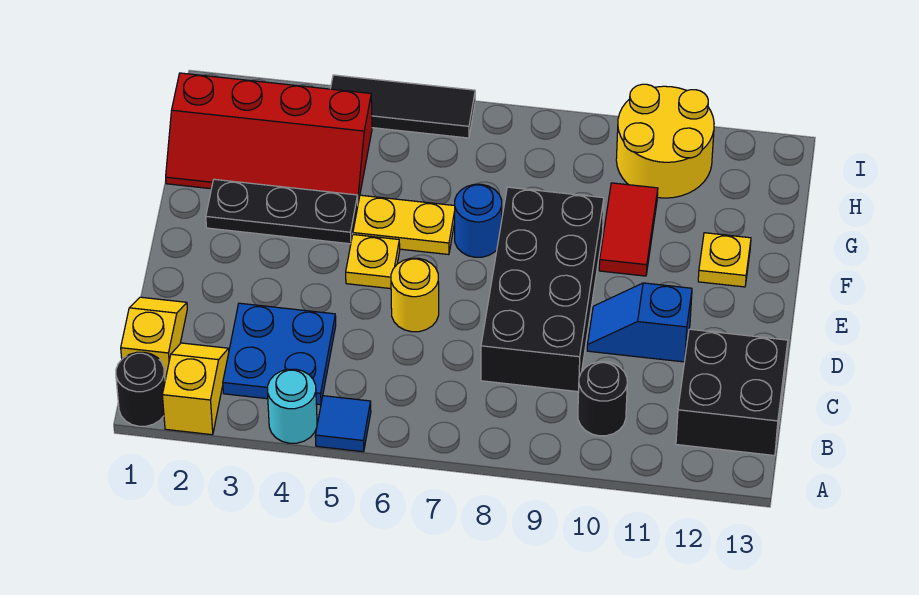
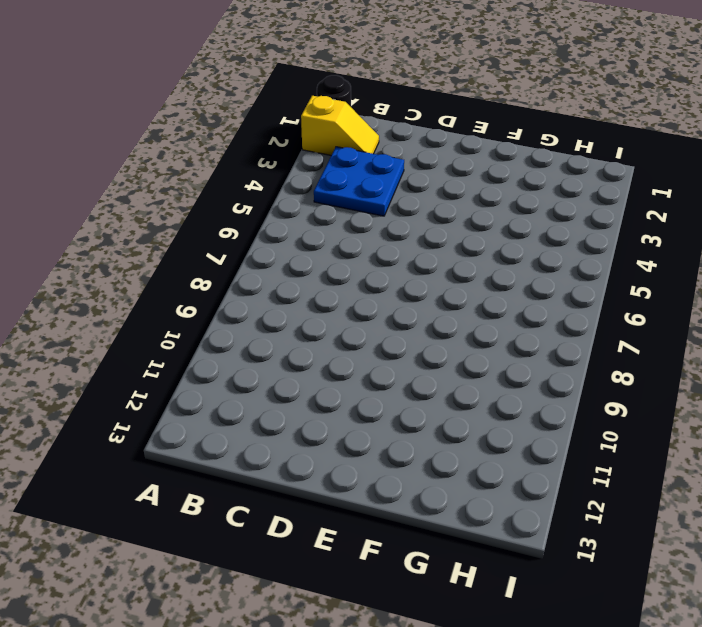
none -> cyan round brick A4 level 1
none -> blue tile A5 level 1
none -> yellow slope B1:C1 level 1 top B

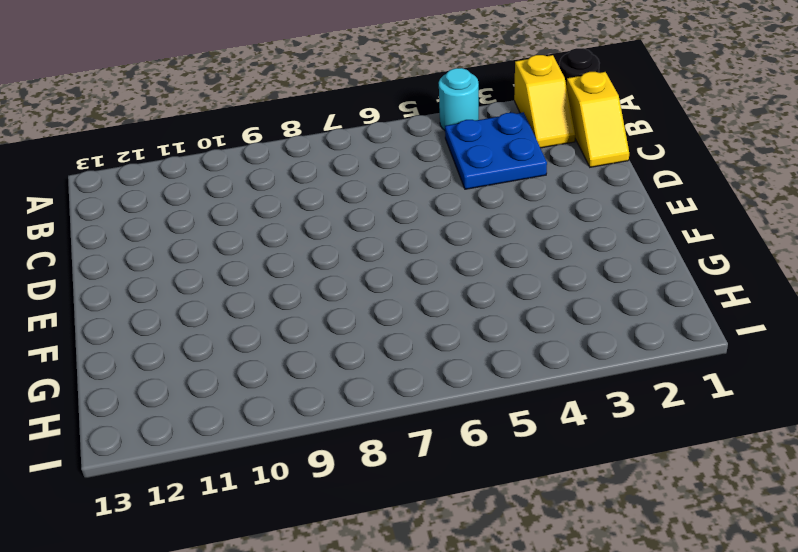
none -> blue tile A5 level 1
none -> black round brick B10 level 1
none -> black brick B12:C13 level 1

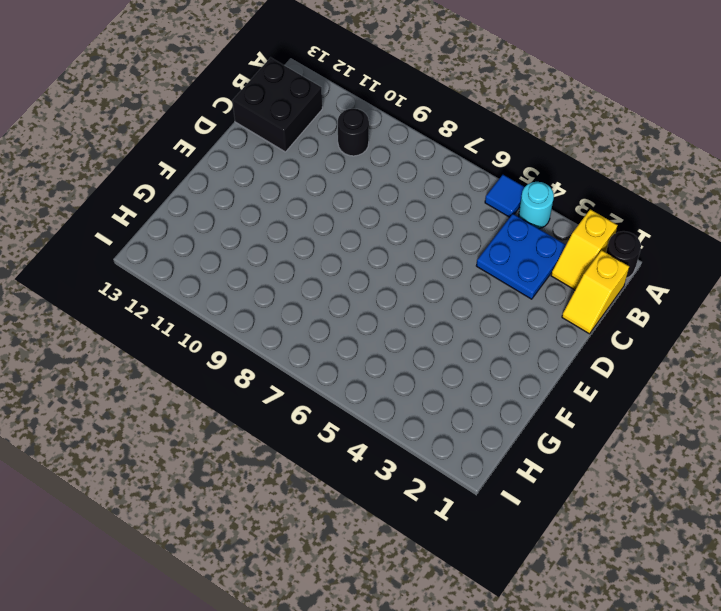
none -> black brick C8:F9 level 1
none -> yellow round brick D6 level 1
none -> blue slope D10:D11 level 1 top 11

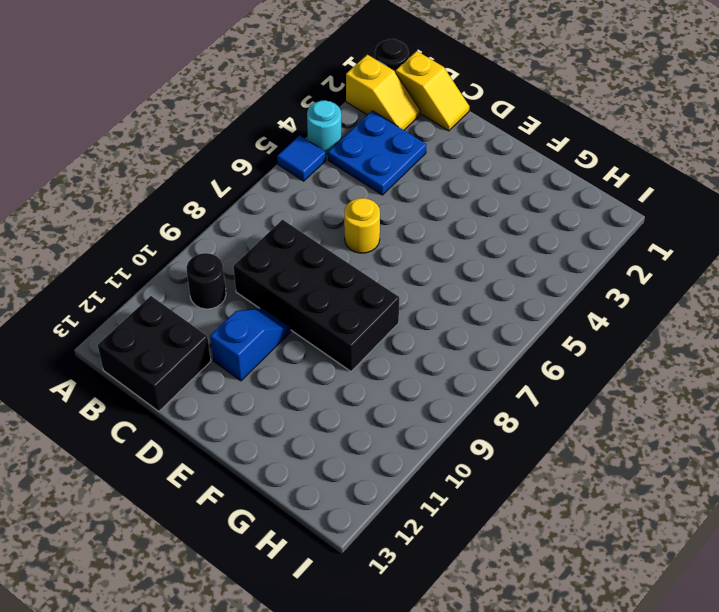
none -> yellow plate E5 level 1
none -> black plate F2:F4 level 1
none -> yellow plate F5:F6 level 1

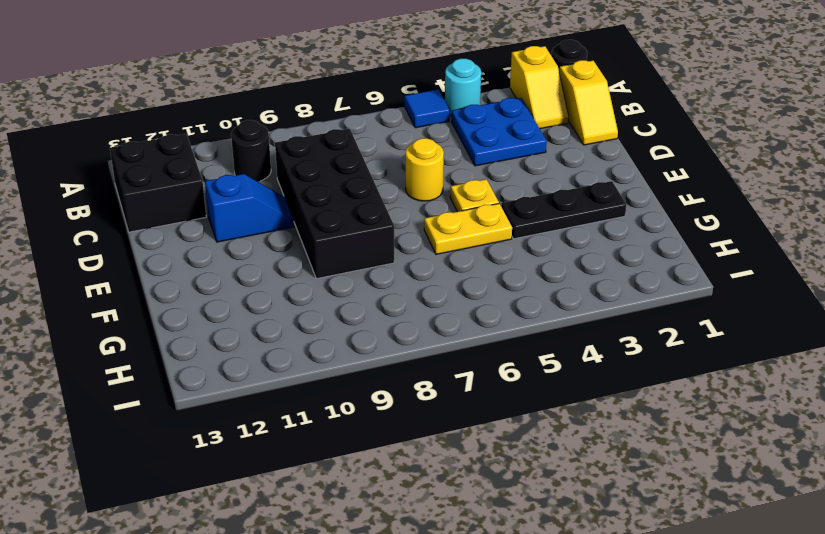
none -> blue round brick F7 level 1
none -> red tile F10:G10 level 1
none -> yellow plate F12 level 1

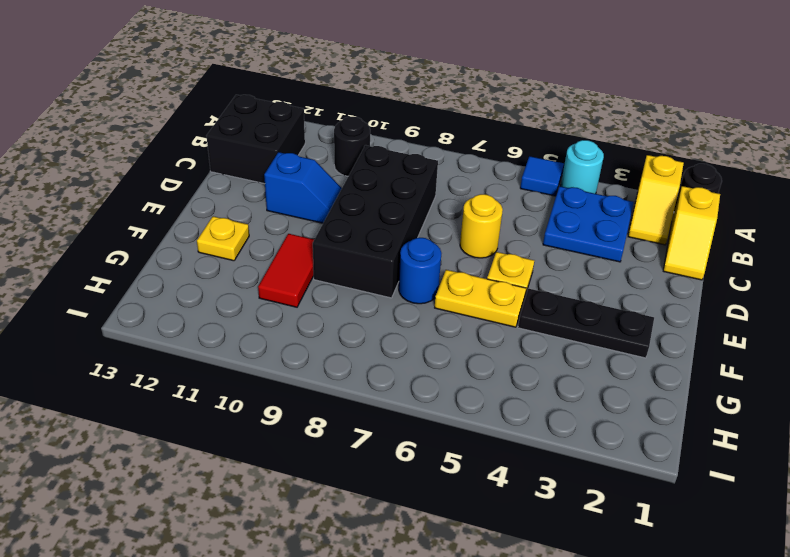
none -> red slope G1:H4 level 1 top H
none -> yellow round brick H10:I11 level 1
none -> black tile I4:I6 level 1

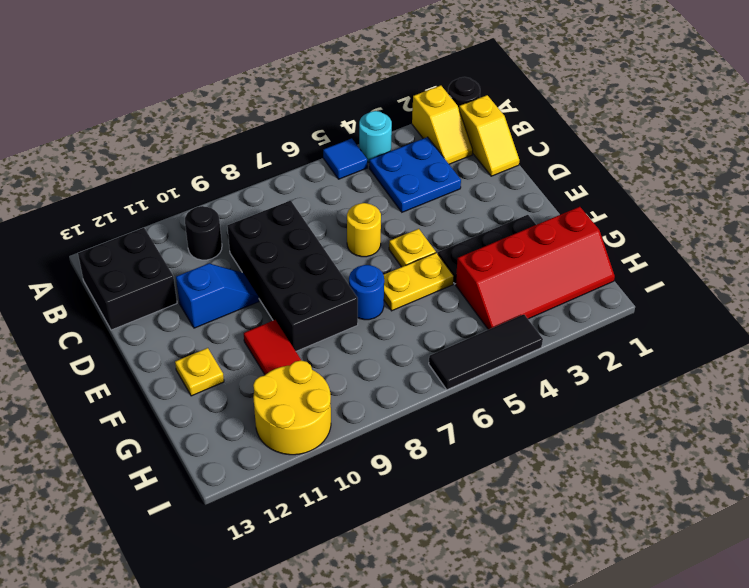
red slope G1:H4 level 1 top G -> red slope G1:H4 level 1 top H

